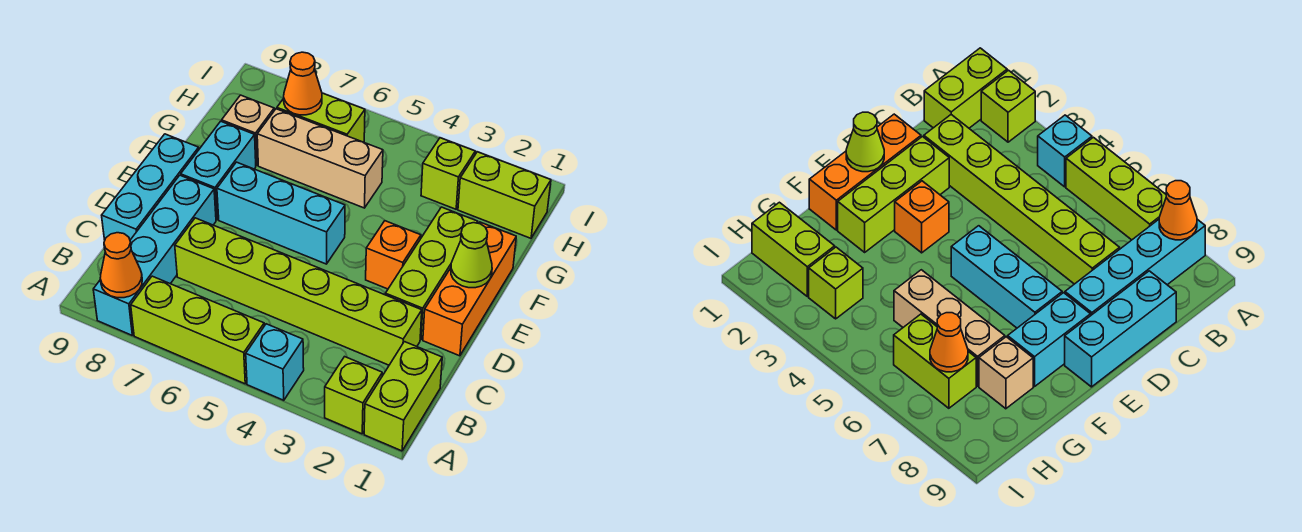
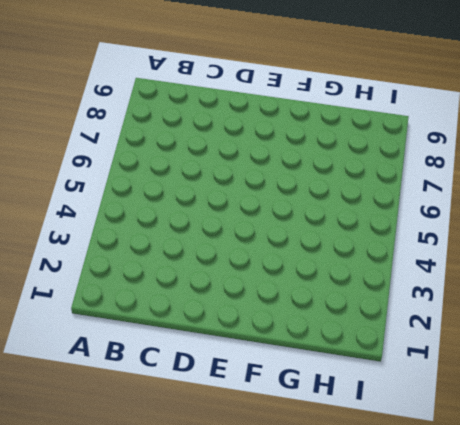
none -> lime brick A1:B1 level 1
none -> lime brick A2 level 1
none -> cyan brick A4 level 1

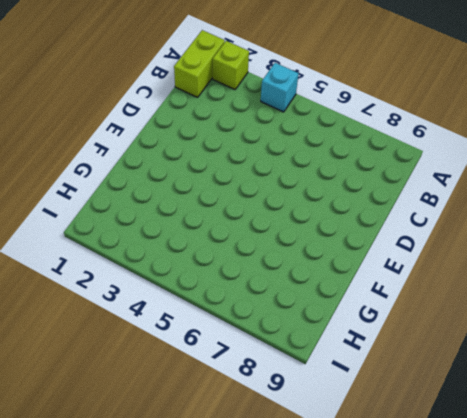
none -> lime brick A5:A7 level 1
none -> cyan brick A8:D8 level 1
none -> lime brick C2:C7 level 1

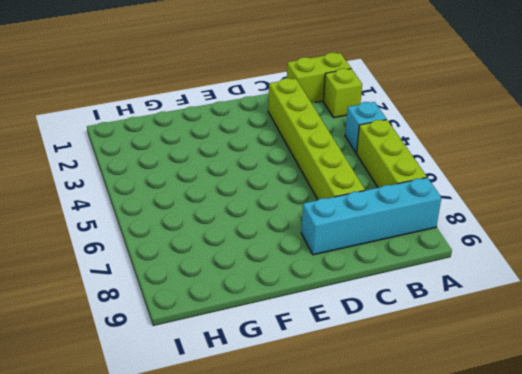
none -> cyan brick C9:E9 level 1
none -> orange brick D1:F1 level 1
none -> lime brick D2:F2 level 1

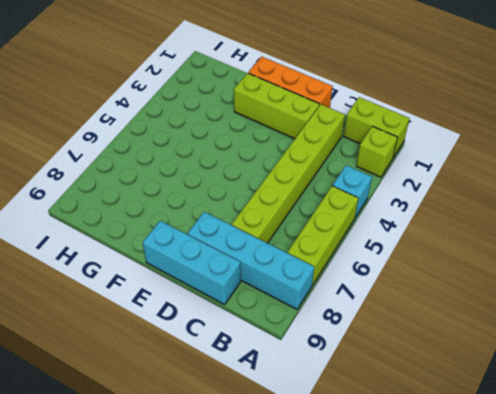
none -> orange brick E3 level 1
none -> cyan brick E5:E7 level 1
none -> cyan brick E8:F8 level 1

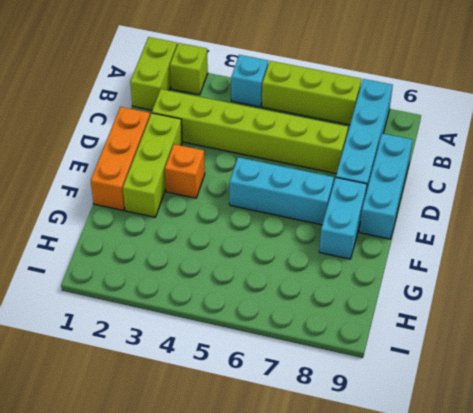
none -> tan brick G5:G7 level 1
none -> tan brick G8 level 1
none -> lime brick H1:H2 level 1

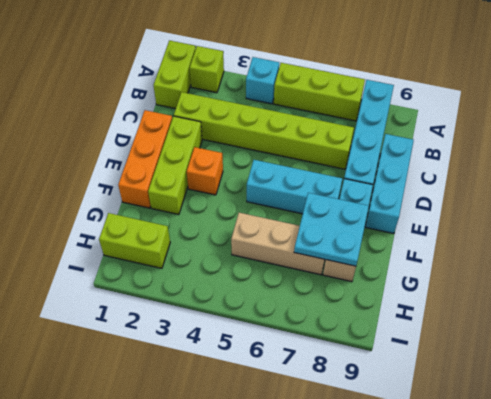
cyan plate F7:G8 level 2 -> none
none -> lime brick H3 level 1
none -> lime brick H6:H7 level 1
none -> orange cone A8 level 2

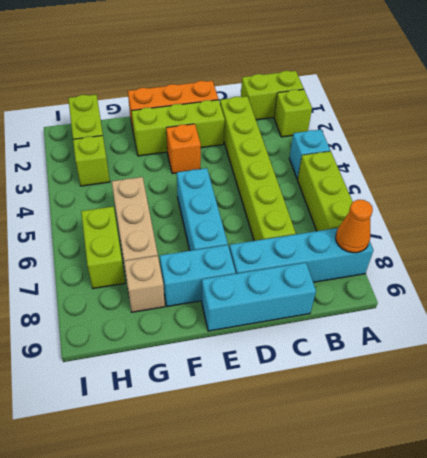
none -> lime cone E1 level 2
none -> orange cone H7 level 2

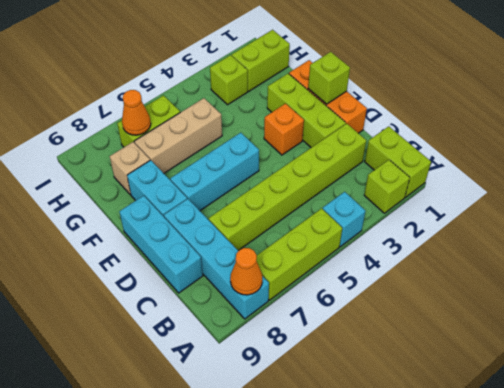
lime brick E1 level 2 -> lime cone E1 level 2

